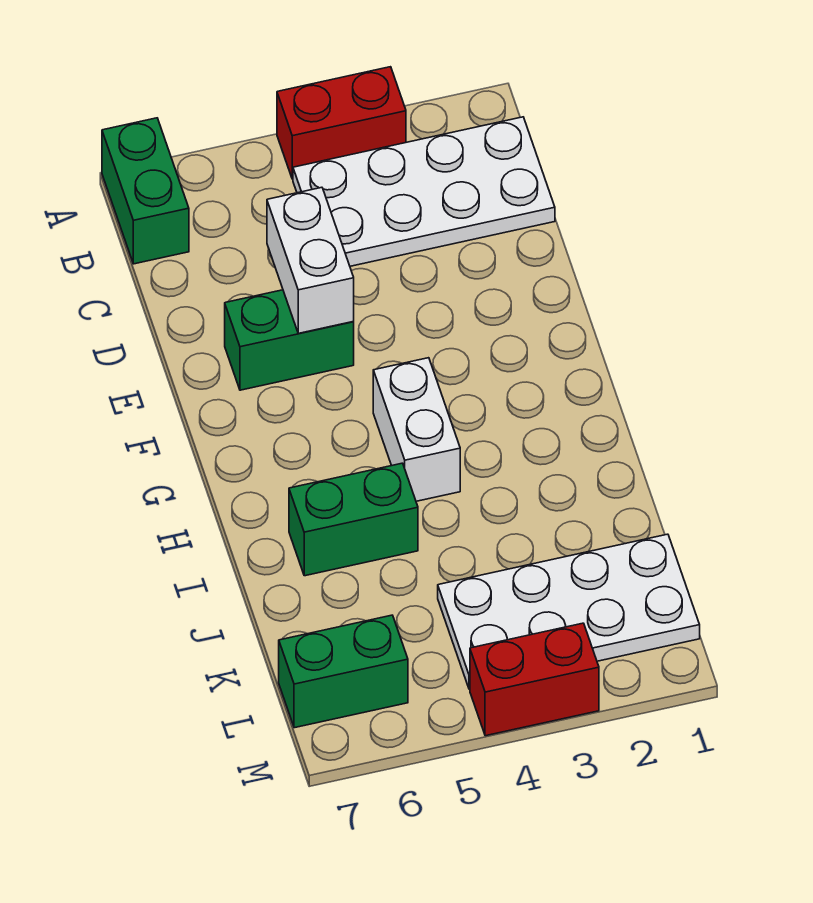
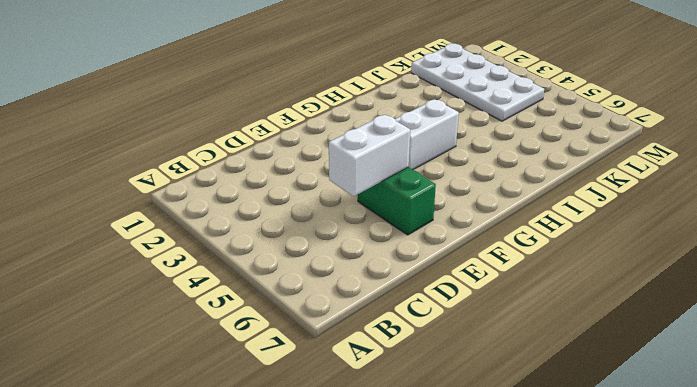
none -> red brick A3:A4 level 1
none -> green brick A7:B7 level 1

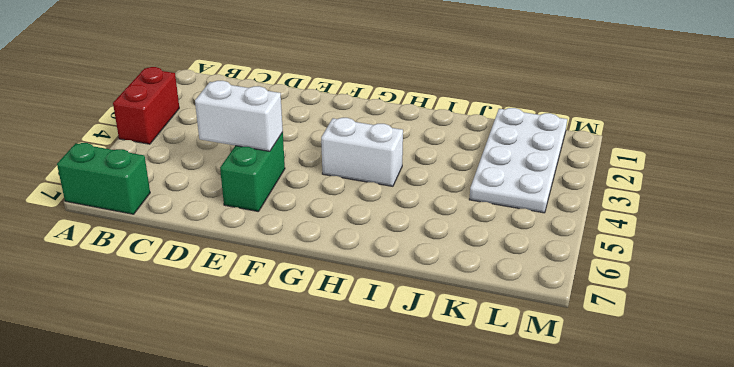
none -> white plate B1:C4 level 1
none -> green brick I5:I6 level 1

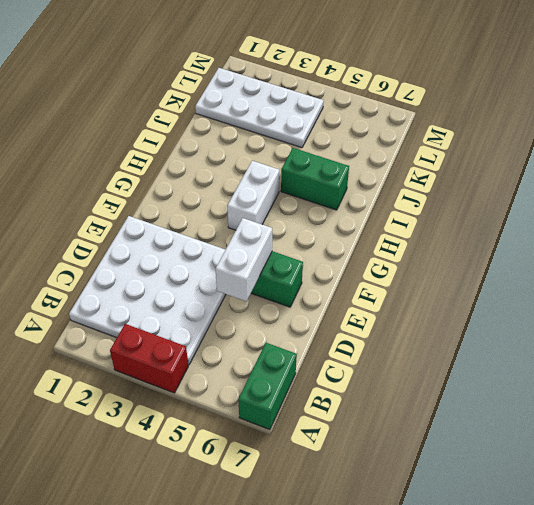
white plate B1:E4 level 1 -> white plate B1:C4 level 1
none -> green brick L6:L7 level 1
none -> red brick M3:M4 level 1

